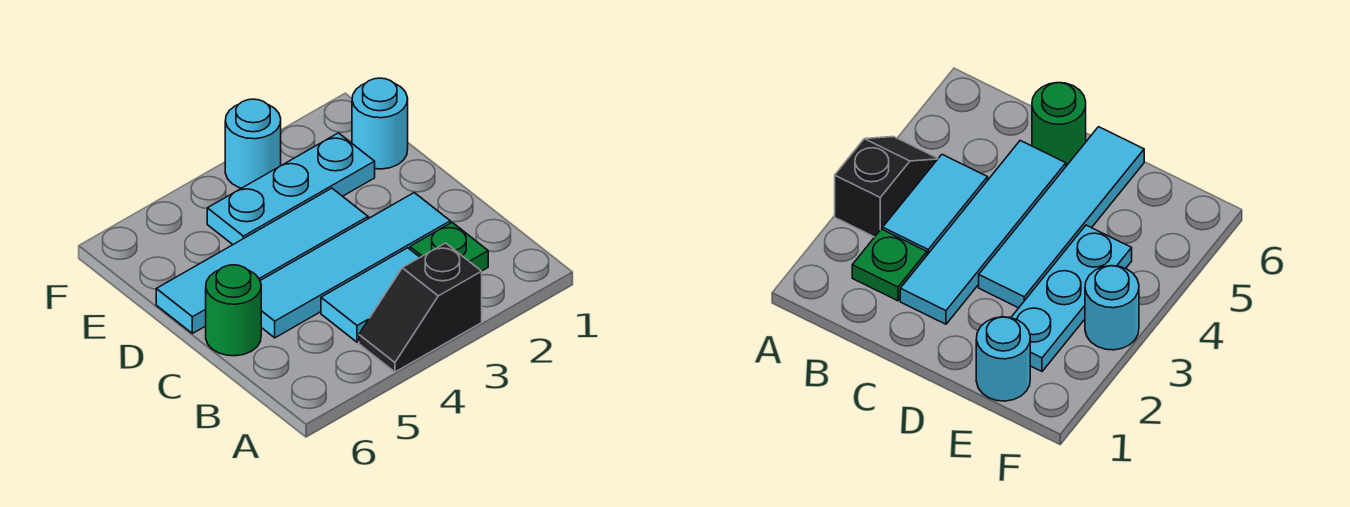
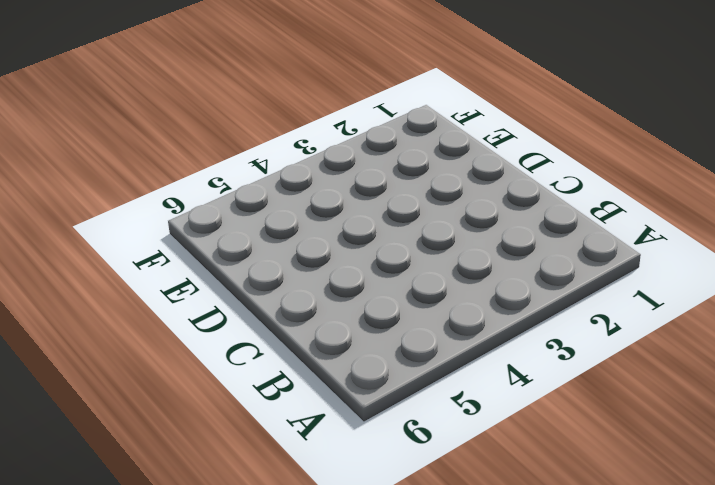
none -> black slope A3:A4 level 1 top 3
none -> green plate B2 level 1

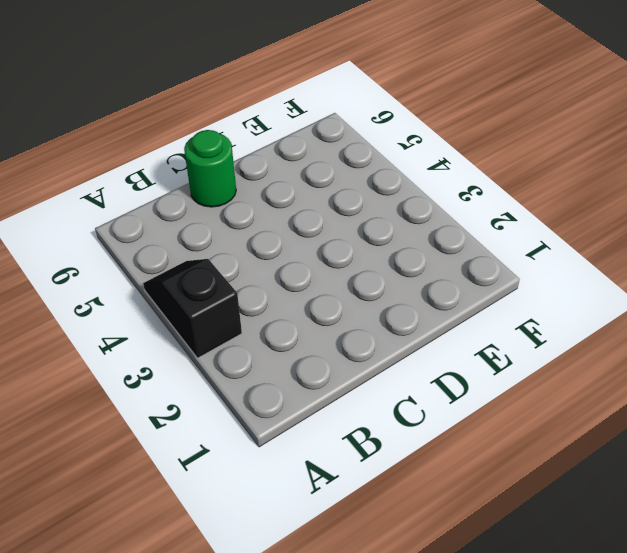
none -> green plate B2 level 1
none -> cyan tile B3:B4 level 1

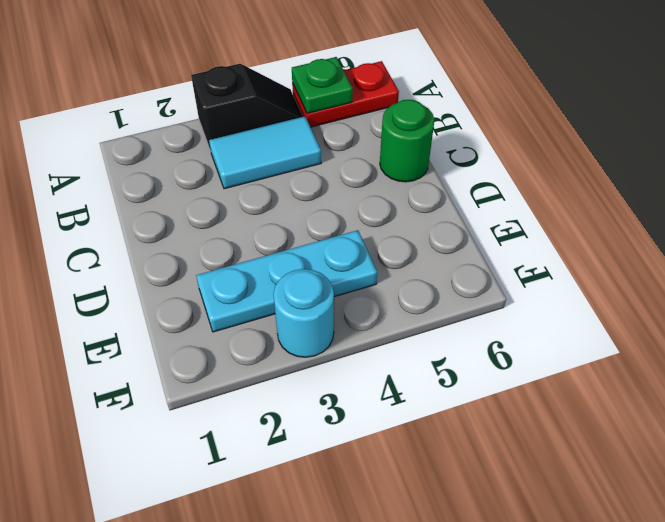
red plate A5:A6 level 1 -> none
green plate A5 level 2 -> green plate B2 level 1
none -> cyan tile C2:C5 level 1
none -> cyan tile D3:D6 level 1

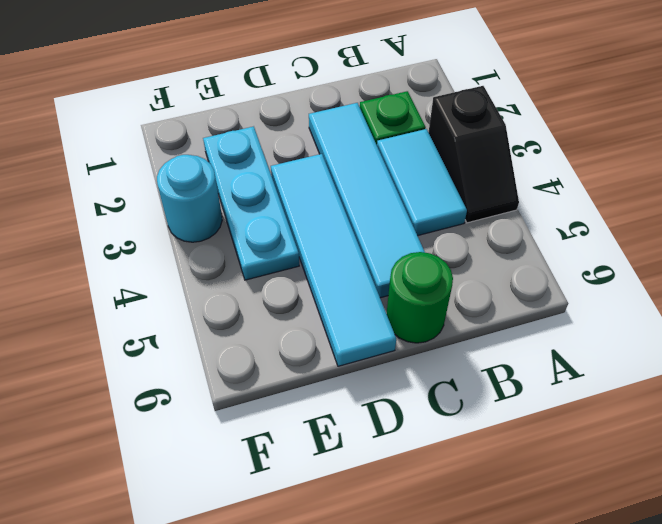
none -> cyan round brick E1 level 1

